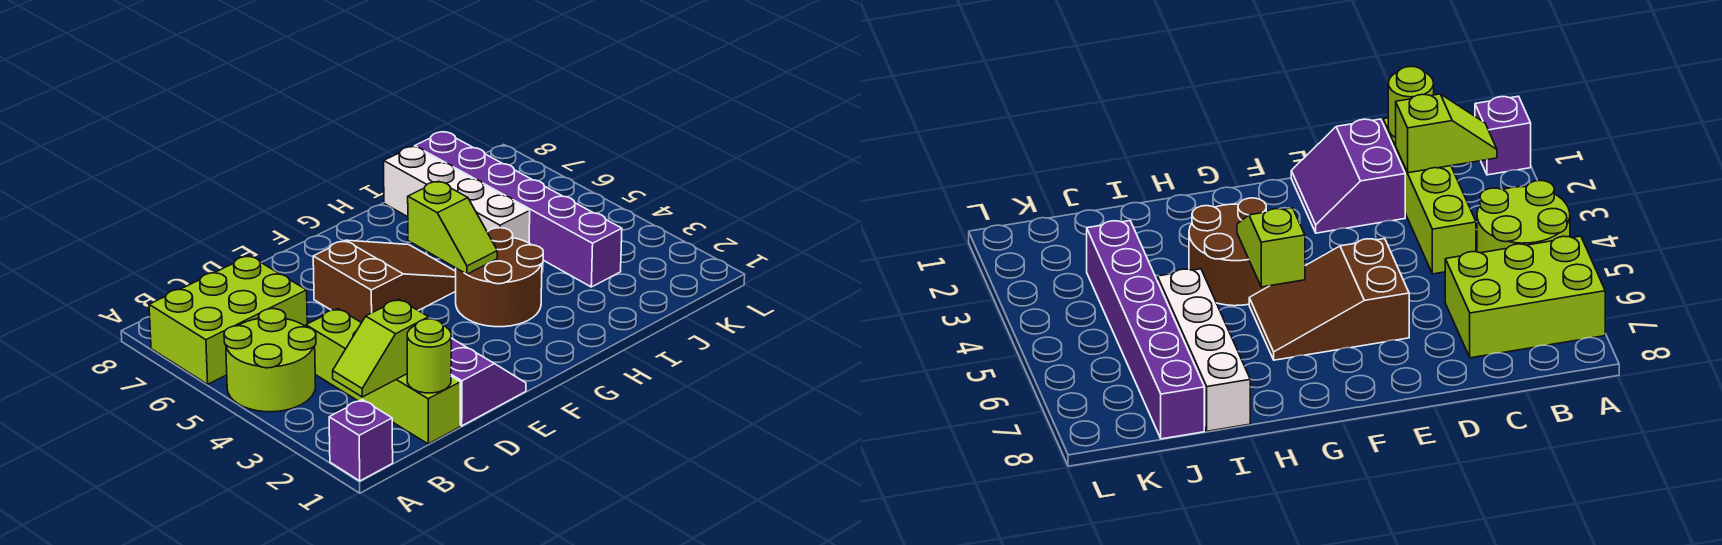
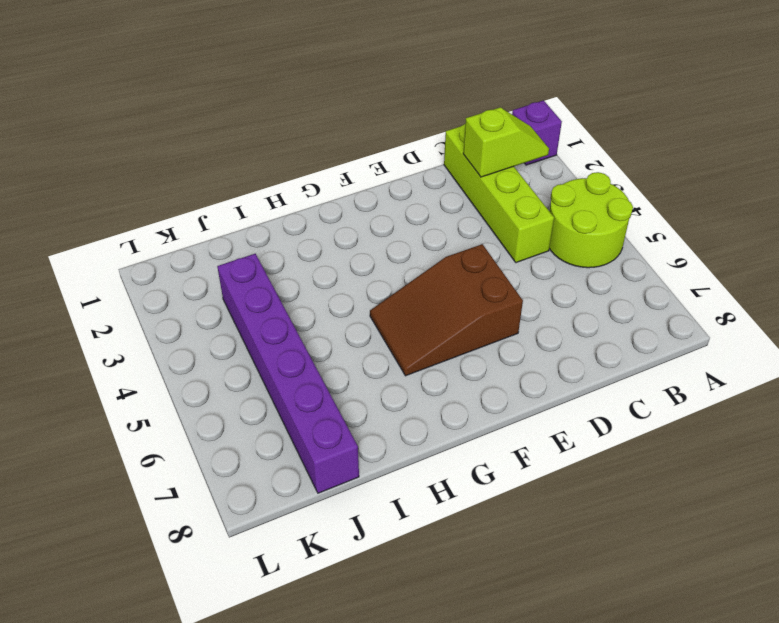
none -> lime brick A6:C7 level 1
none -> purple slope D1:E2 level 1 top D
none -> brown round brick G3:H4 level 1

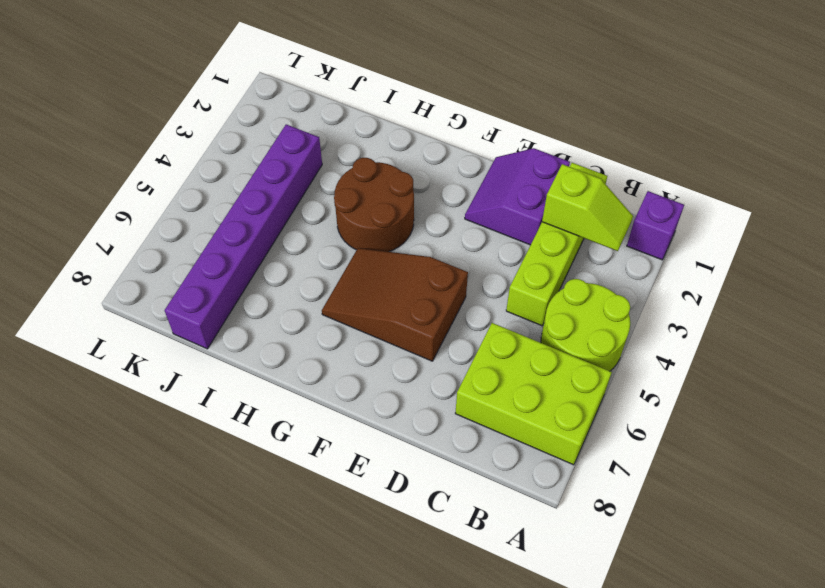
none -> white brick I5:I8 level 1
none -> lime round brick C1 level 2
none -> lime slope G4:G5 level 2 top 5

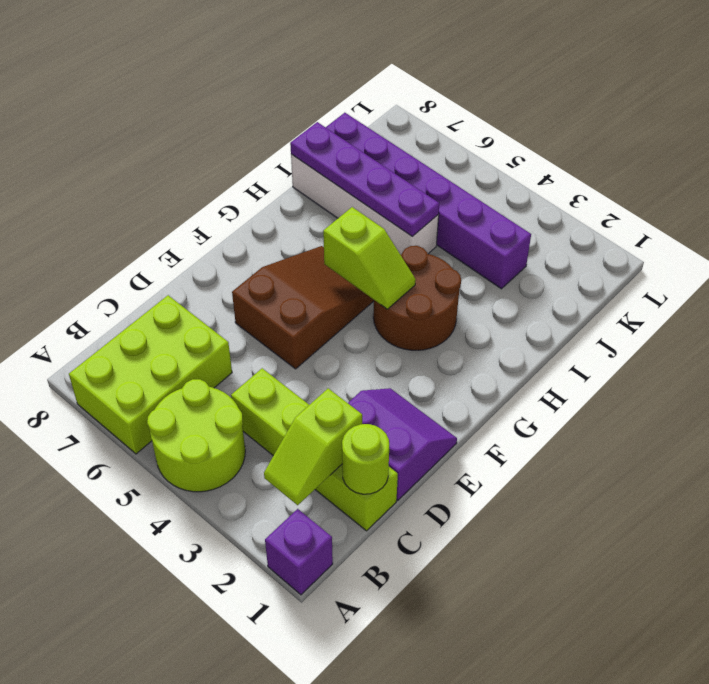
purple plate I5:I8 level 2 -> none

